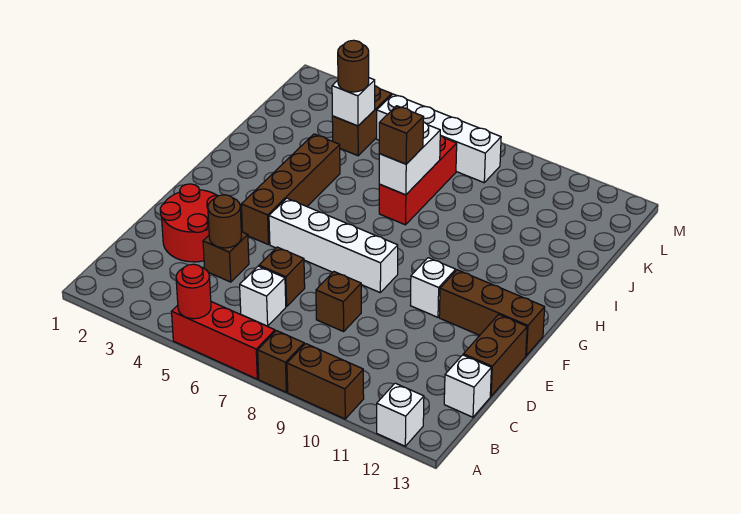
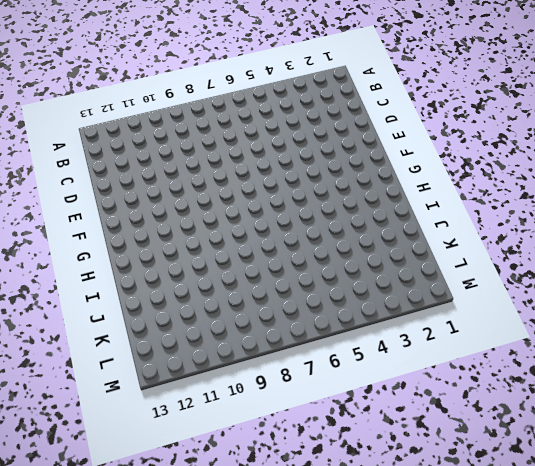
none -> red brick A5:A7 level 1
none -> brown brick A8 level 1
none -> brown brick A9:A10 level 1

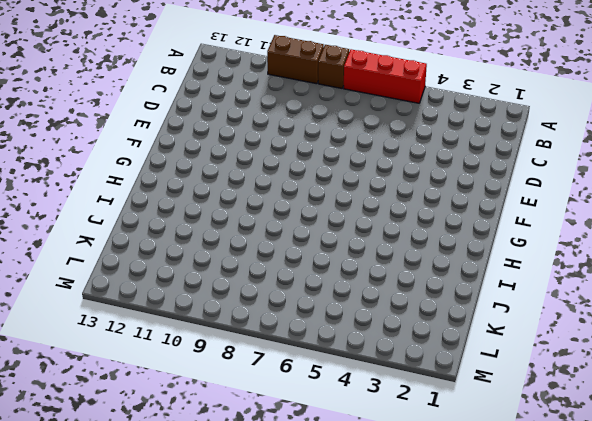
none -> white brick A12 level 1
none -> white brick C6 level 1
none -> white brick C13 level 1

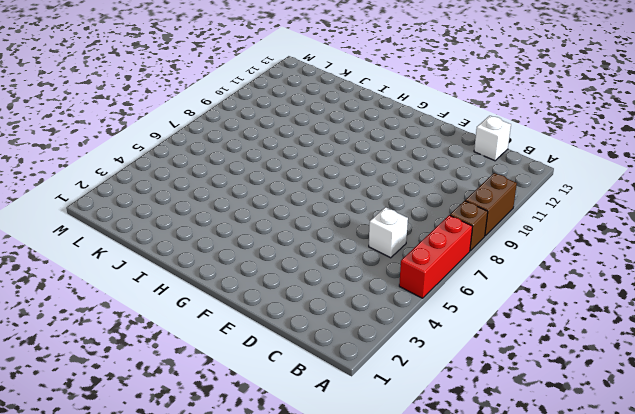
none -> white brick A12 level 1
none -> red round brick D2:E3 level 1
none -> brown brick D4 level 1

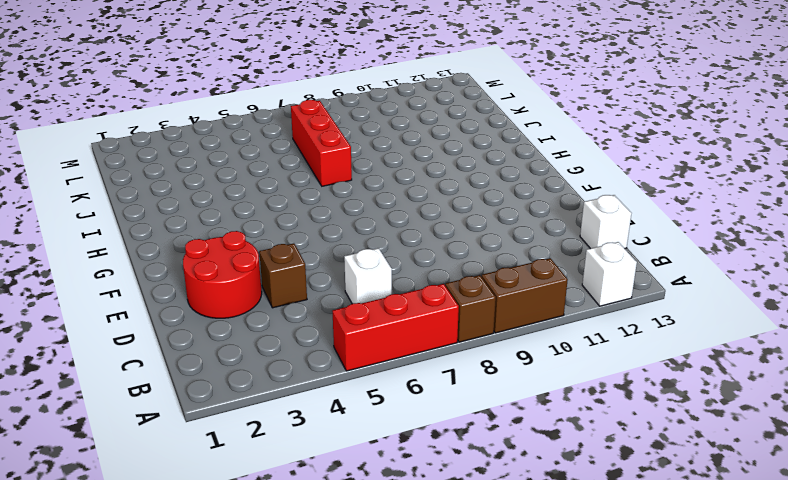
none -> brown brick D6 level 1
none -> brown brick D8 level 1
none -> brown brick D13:E13 level 1

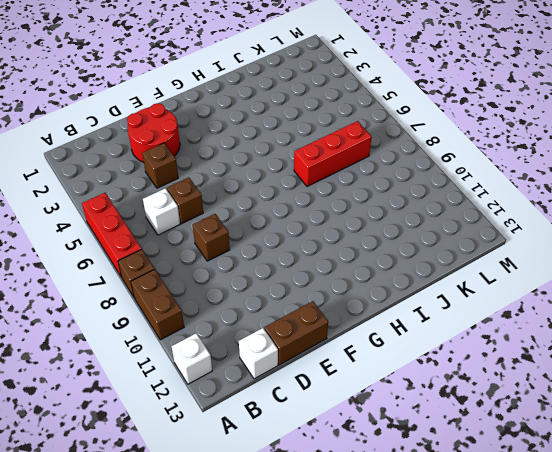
none -> brown brick F4:I4 level 1
none -> white brick F5:F8 level 1
none -> white brick F10 level 1

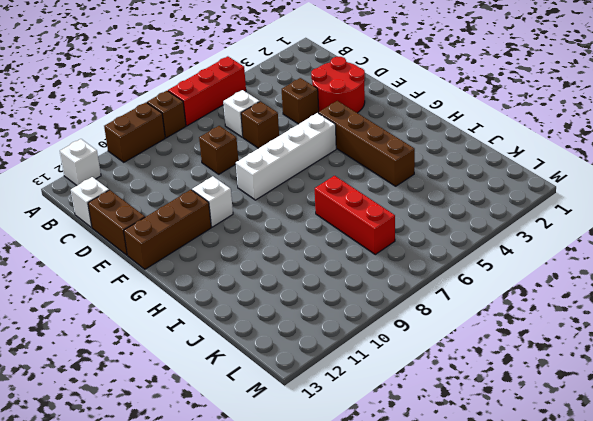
none -> brown brick K4:L4 level 1
none -> white brick L5:L8 level 1
none -> red round brick A5 level 2

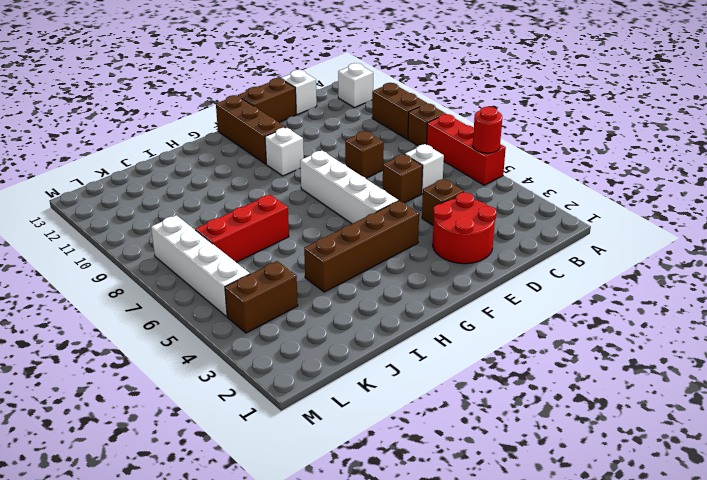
none -> brown round brick D4 level 2
none -> white brick I7:J7 level 2
none -> white brick K4 level 2

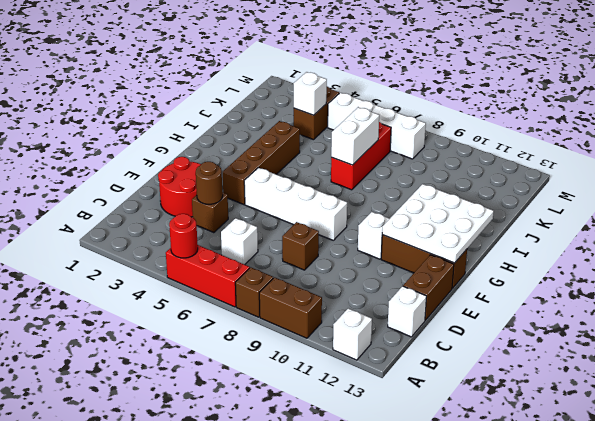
white plate F11:H13 level 2 -> none
none -> brown brick D6 level 1
none -> brown brick I7 level 3
none -> brown round brick K4 level 3

